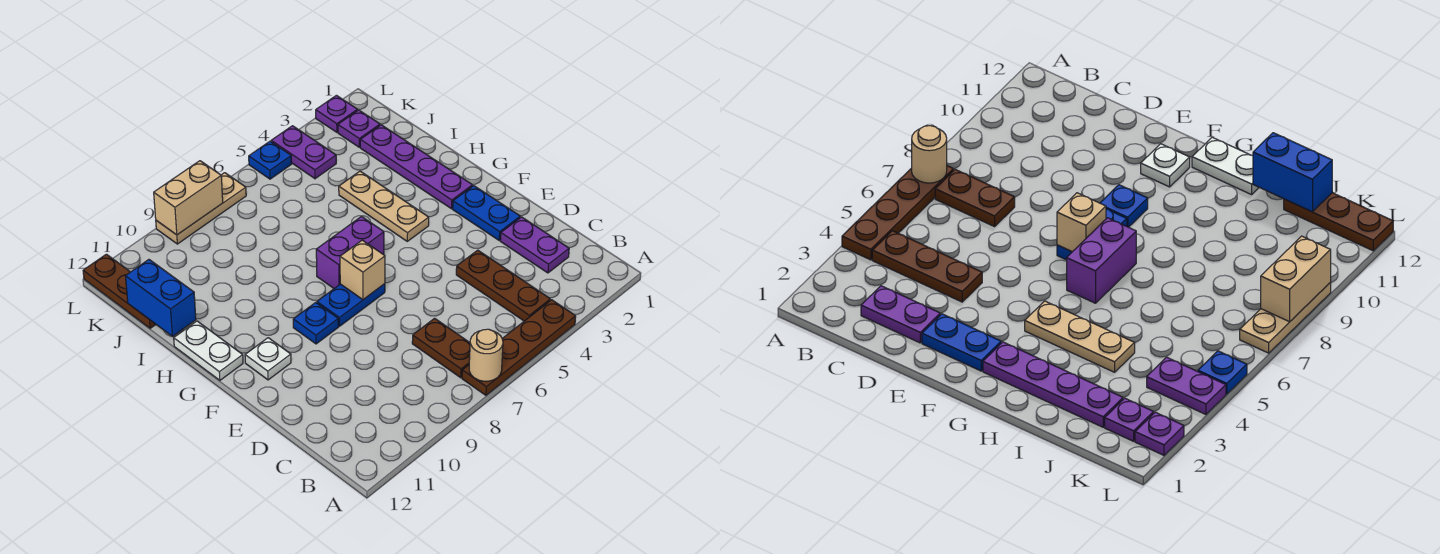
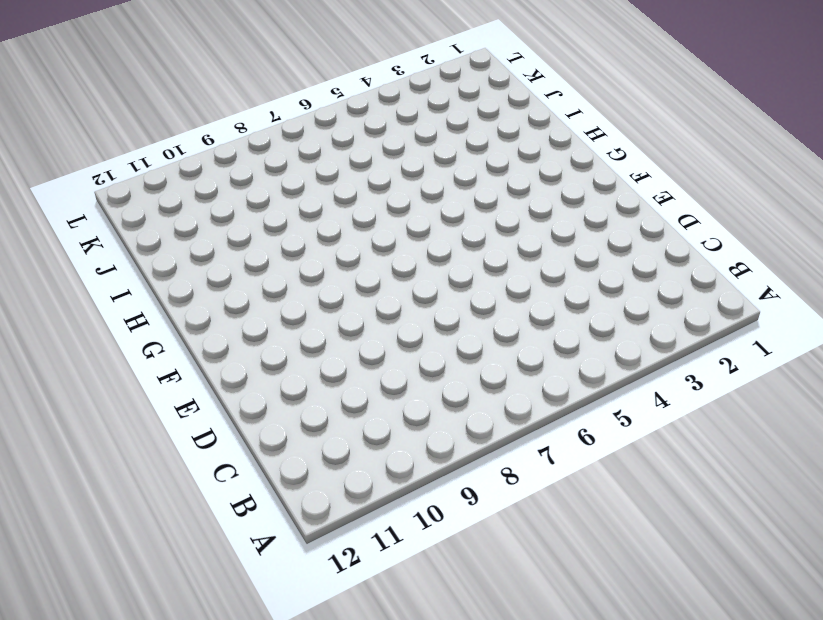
none -> brown plate A4:A7 level 1
none -> brown plate B4:D4 level 1
none -> brown plate B7:C7 level 1

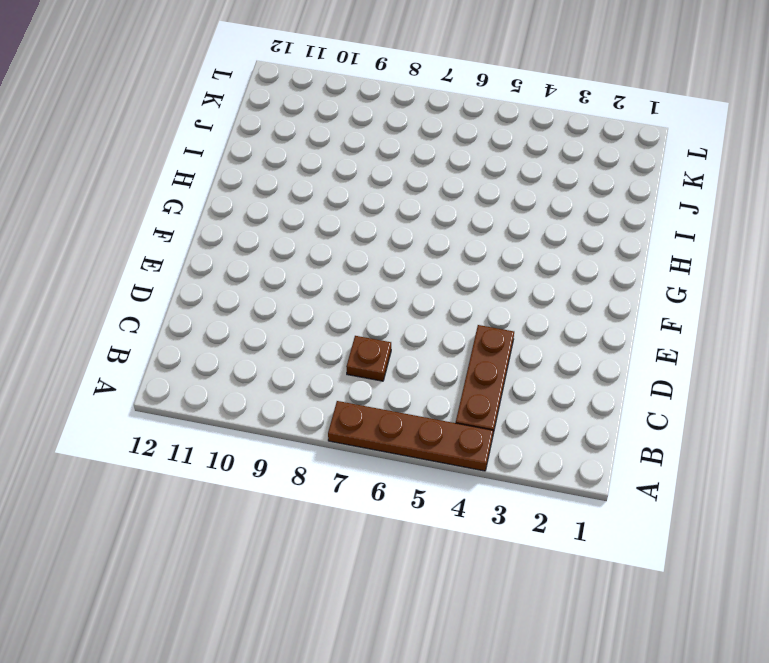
brown plate C7 level 1 -> brown plate B7:C7 level 1
none -> purple plate C2:D2 level 1
none -> blue plate E2:F2 level 1
none -> blue plate F7:F8 level 1

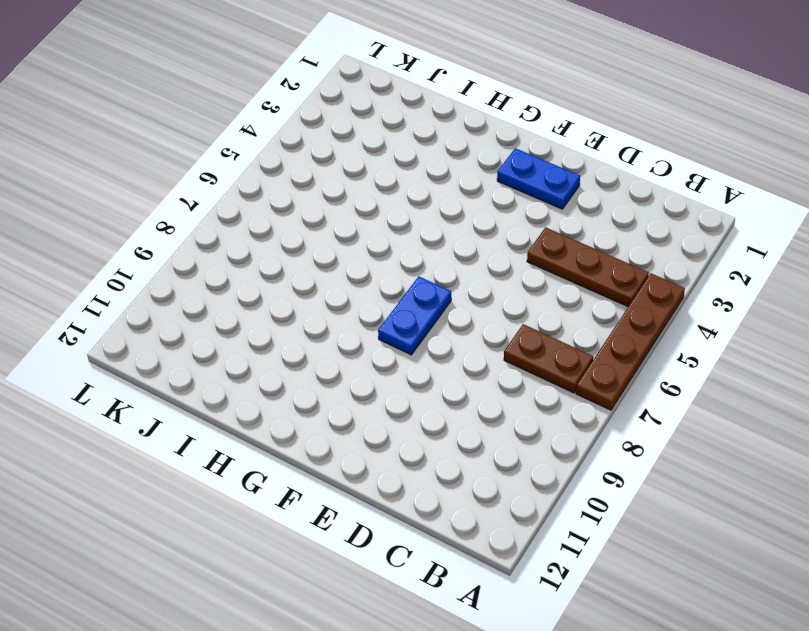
none -> purple plate C2:D2 level 1
none -> blue plate F9 level 1
none -> white plate F11 level 1

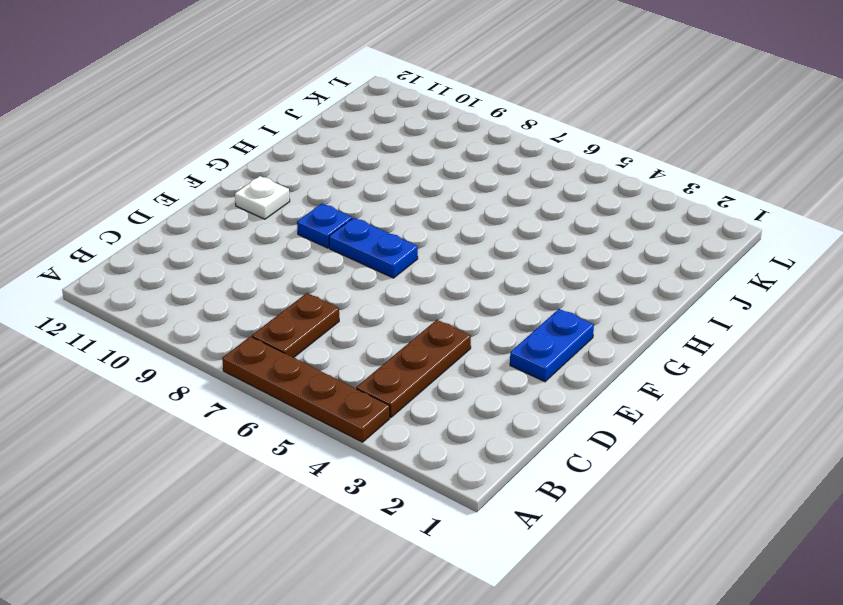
none -> purple plate C2:D2 level 1
none -> purple plate G2:J2 level 1
none -> tan plate G4:I4 level 1

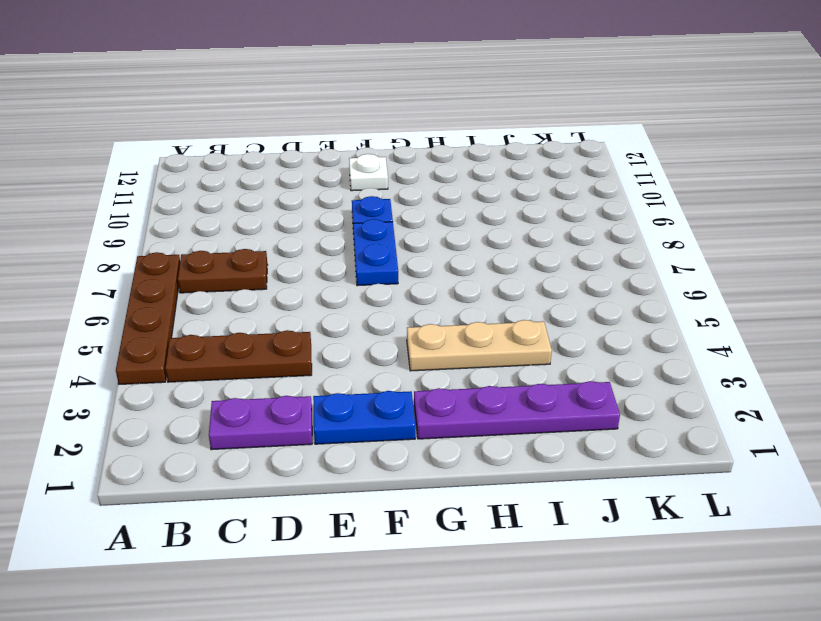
none -> purple brick G6:G7 level 1
none -> white plate G12:H12 level 1
none -> brown plate J12:L12 level 1

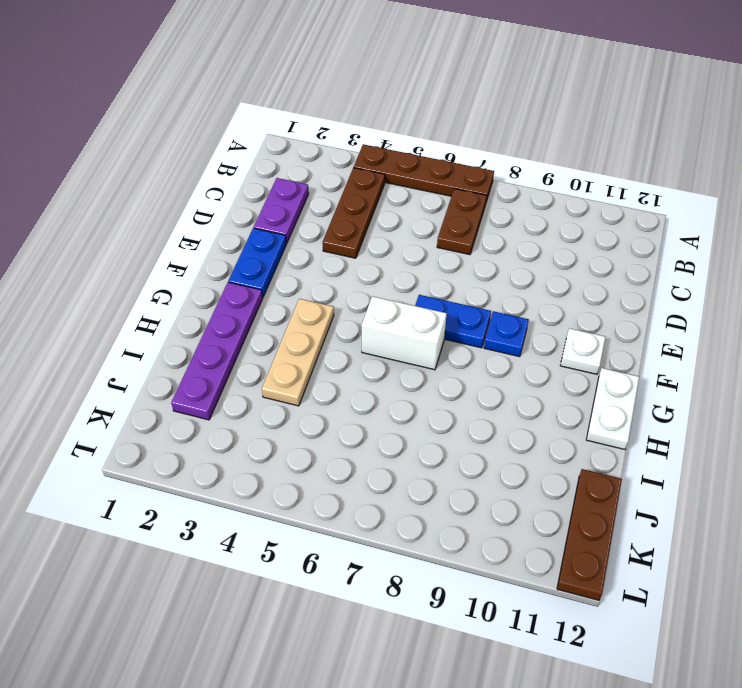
white brick G6:G7 level 1 -> purple brick G6:G7 level 1
none -> purple plate K2 level 1
none -> purple plate K4:L4 level 1
none -> purple plate L2 level 1

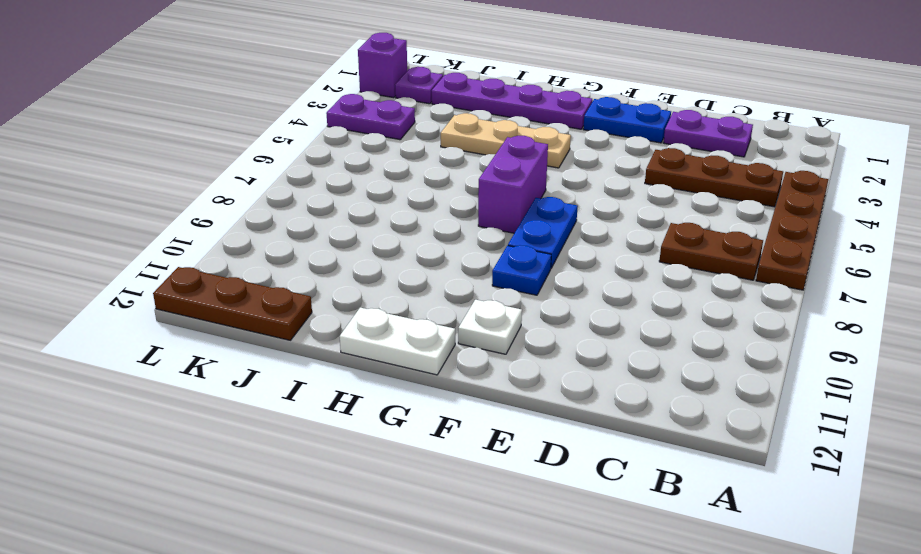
purple brick L2 level 1 -> purple plate L2 level 1
none -> blue plate L5 level 1
none -> tan plate L7:L9 level 1
none -> tan round brick A7 level 2

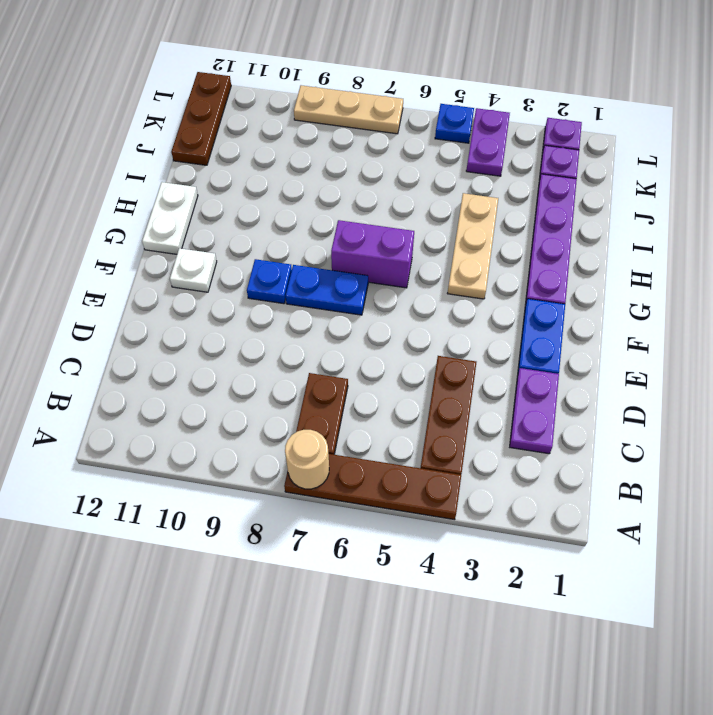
none -> tan brick F7 level 2
none -> blue brick I12:J12 level 2
none -> tan brick L8:L9 level 2

